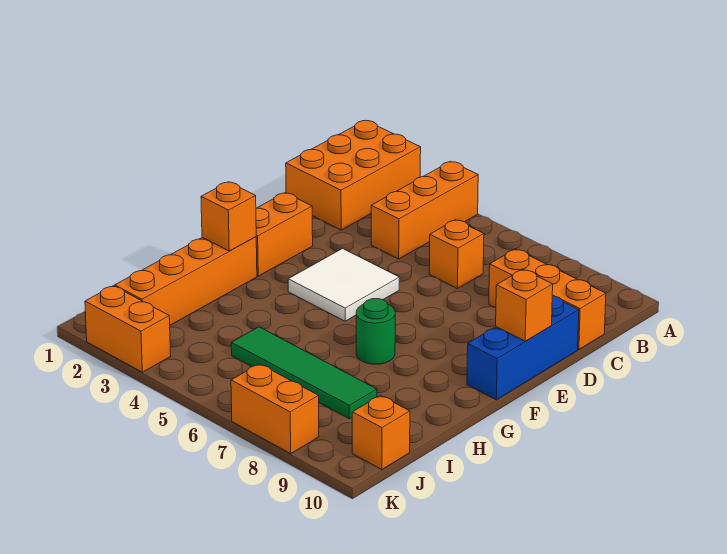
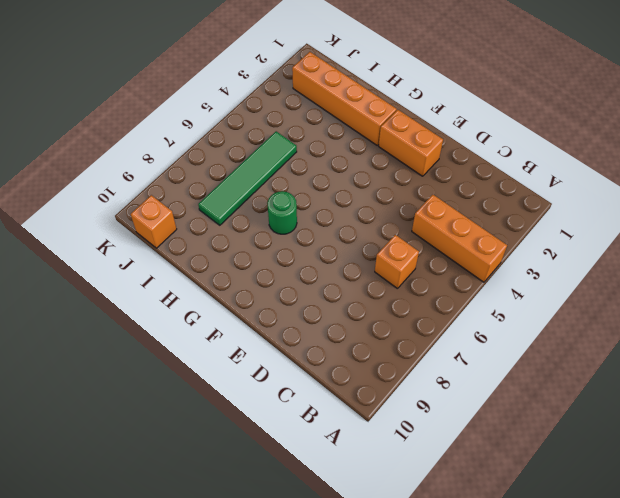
none -> orange brick A1:C2 level 1
none -> orange brick C8:C10 level 1
none -> blue brick D10:F10 level 1

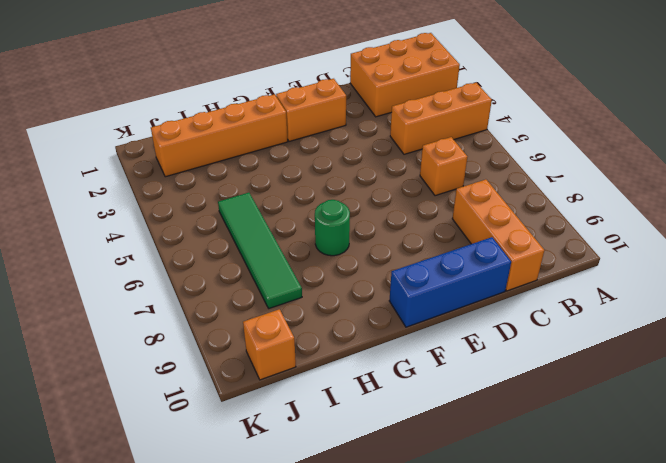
none -> white tile E4:F5 level 1
none -> orange brick K2:K3 level 1
none -> orange brick K7:K8 level 1

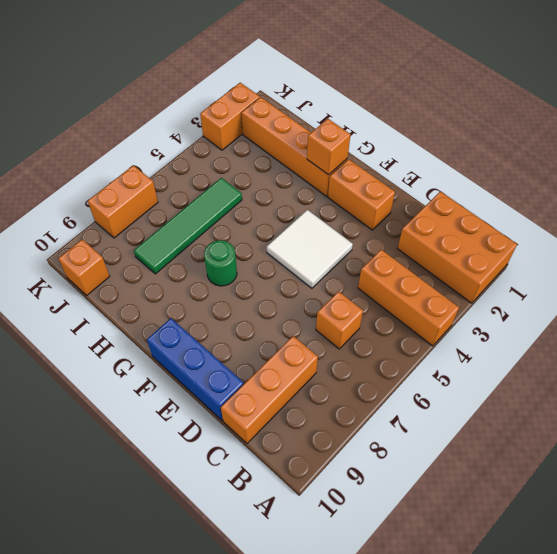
none -> orange brick E10 level 2

